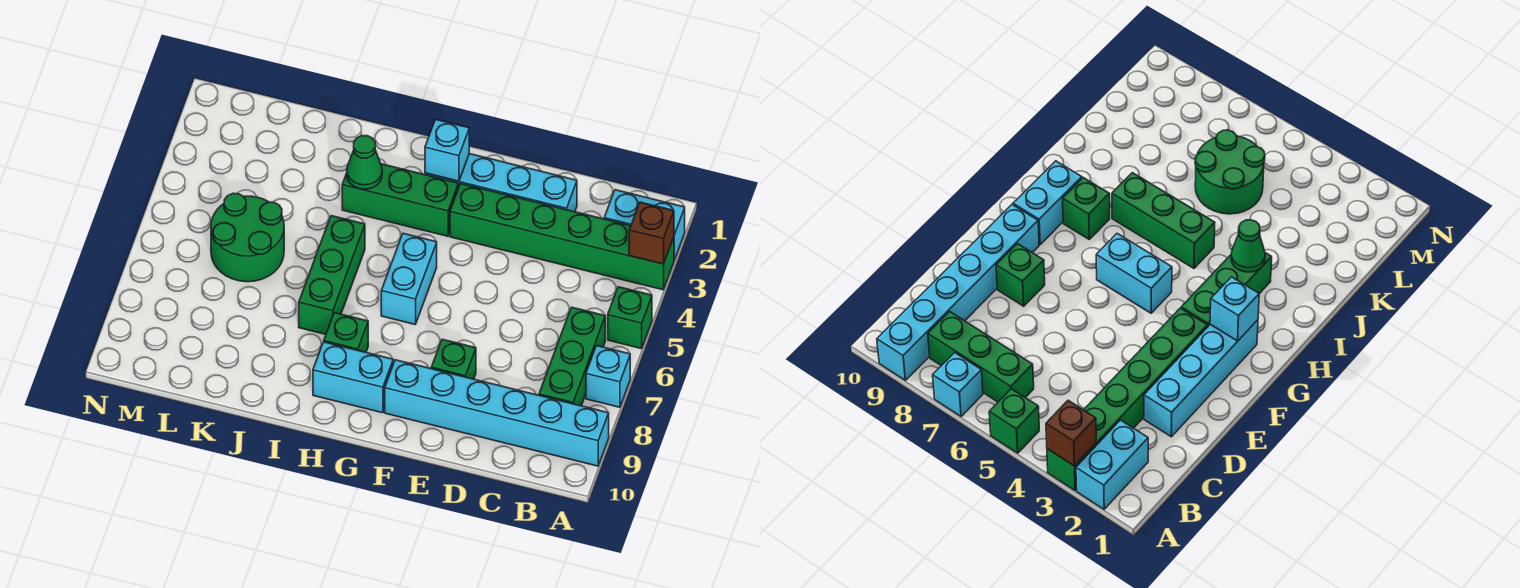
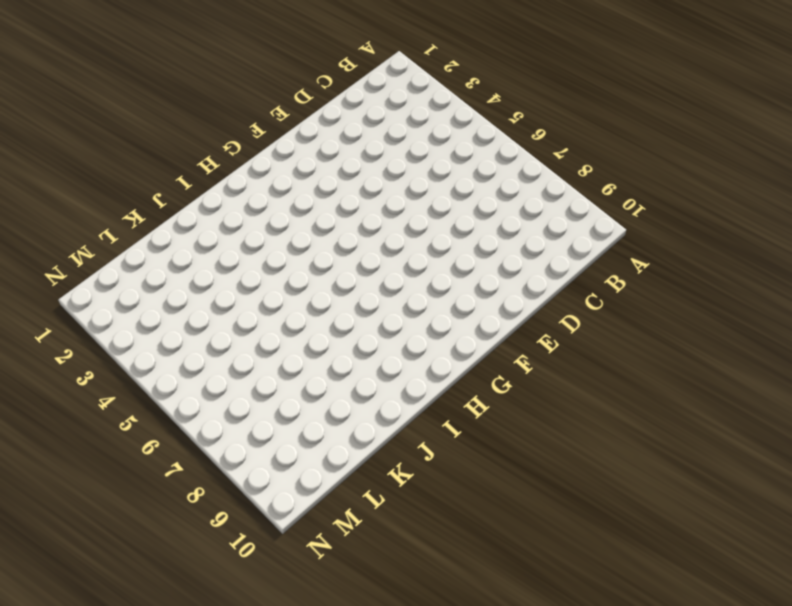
none -> cyan brick A2:B2 level 1
none -> green brick A3:F3 level 1
none -> green brick A5 level 1

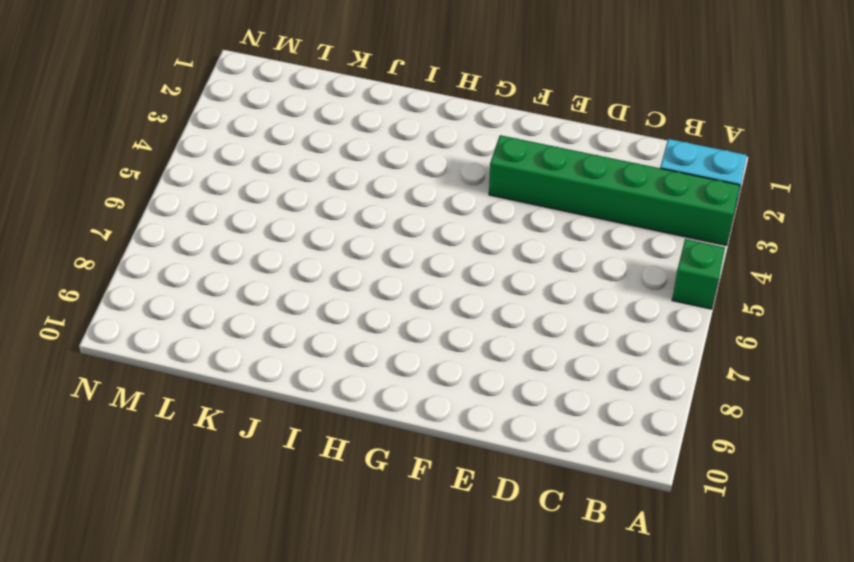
none -> cyan brick A7 level 1
none -> cyan brick A9:F9 level 1
none -> green brick B6:B8 level 1

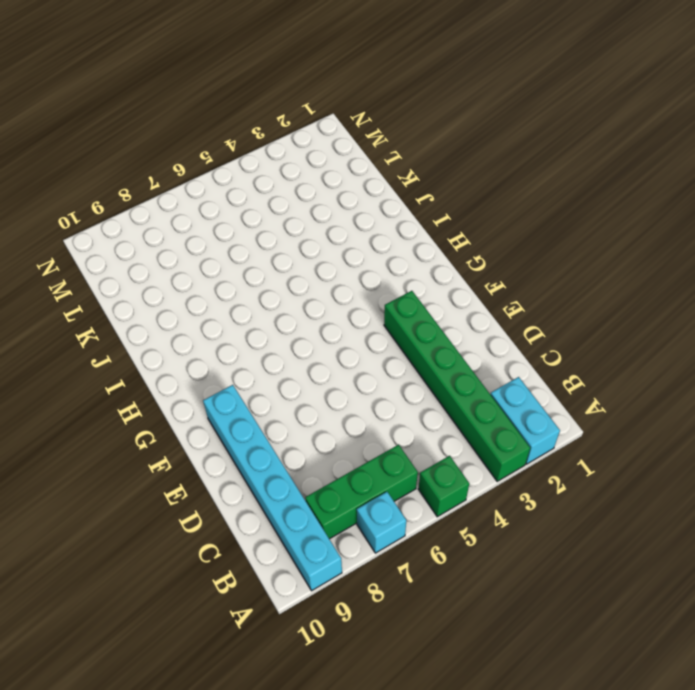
none -> cyan brick D2:G2 level 1
none -> green brick E8 level 1
none -> green brick G3:I3 level 1

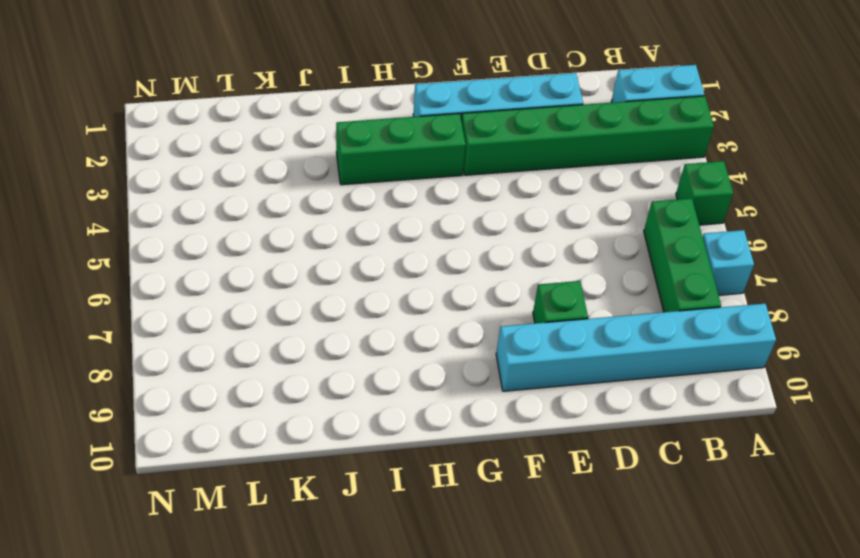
none -> cyan brick G5:G6 level 1
none -> cyan brick G9:H9 level 1
none -> green brick H8 level 1

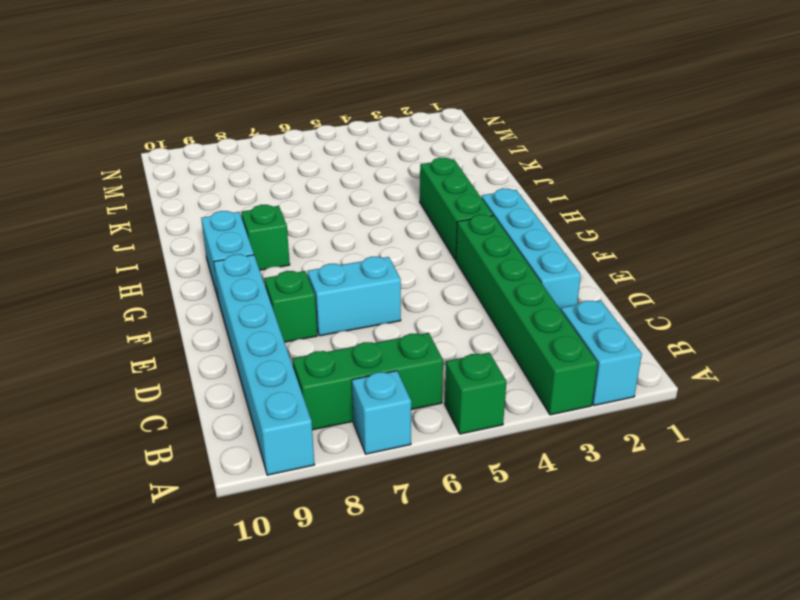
cyan brick E6:E7 level 1 -> cyan brick G5:G6 level 1
none -> green brick I5:I7 level 1
none -> green round brick K5:L6 level 1
none -> brown brick A3 level 2

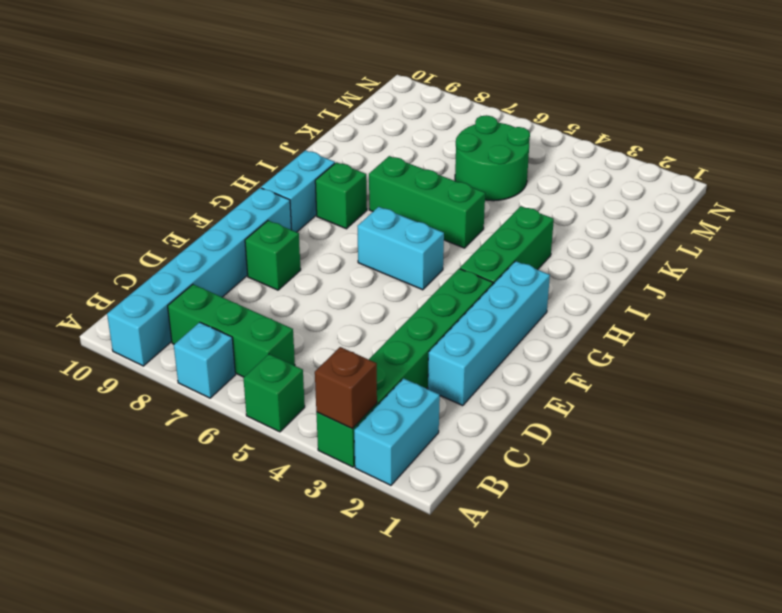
none -> cyan brick G2 level 2
none -> green cone I3 level 2

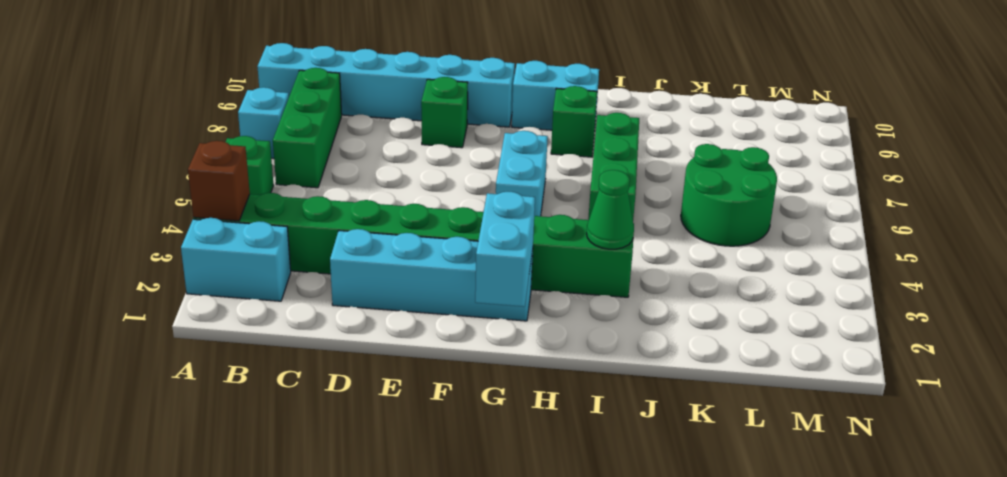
cyan brick G1:G2 level 2 -> cyan brick G2 level 2

